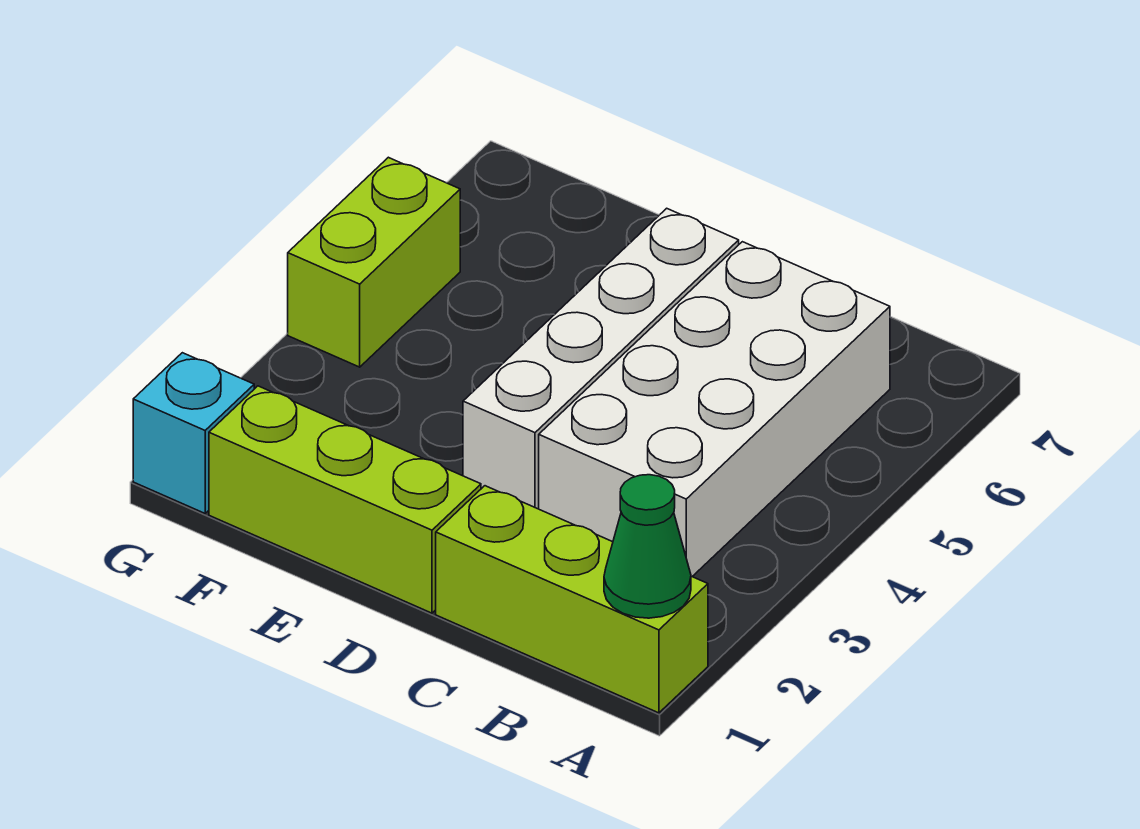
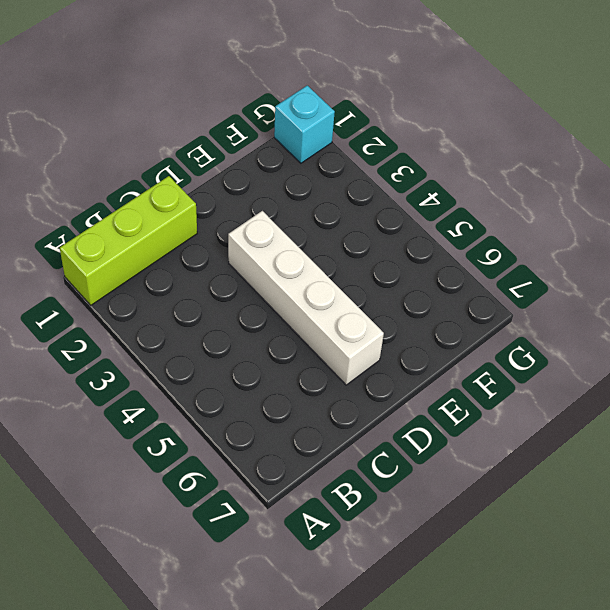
none -> white brick B3:C6 level 1
none -> lime brick D1:F1 level 1

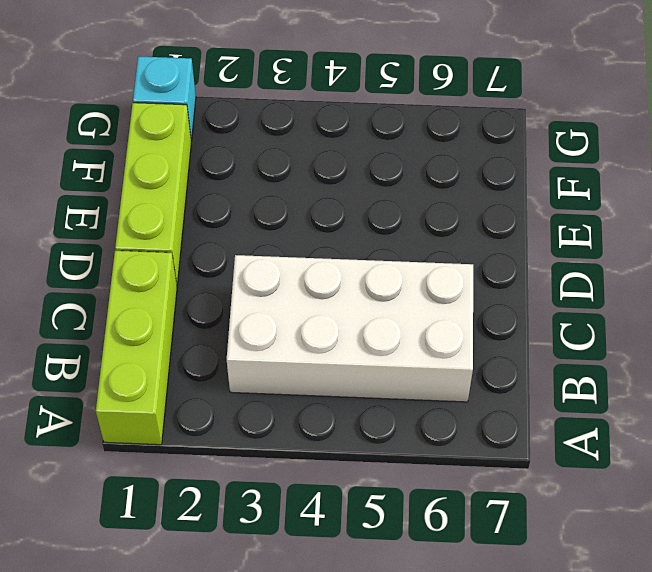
none -> white brick D3:D6 level 1
none -> lime brick G4:G5 level 1

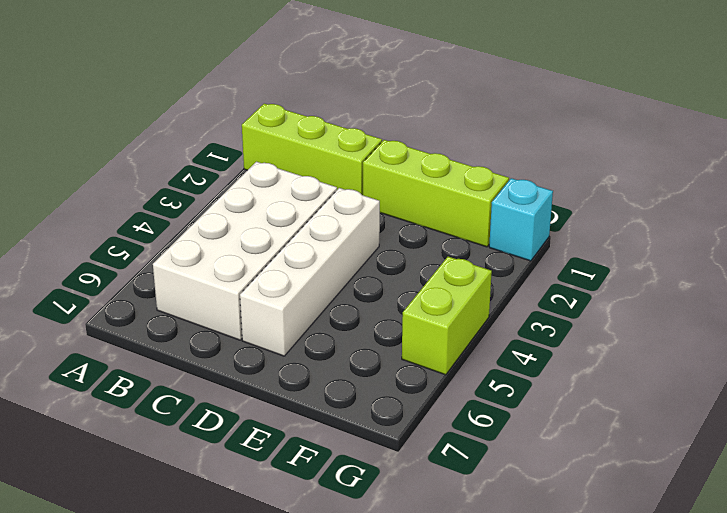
none -> green cone A1 level 2

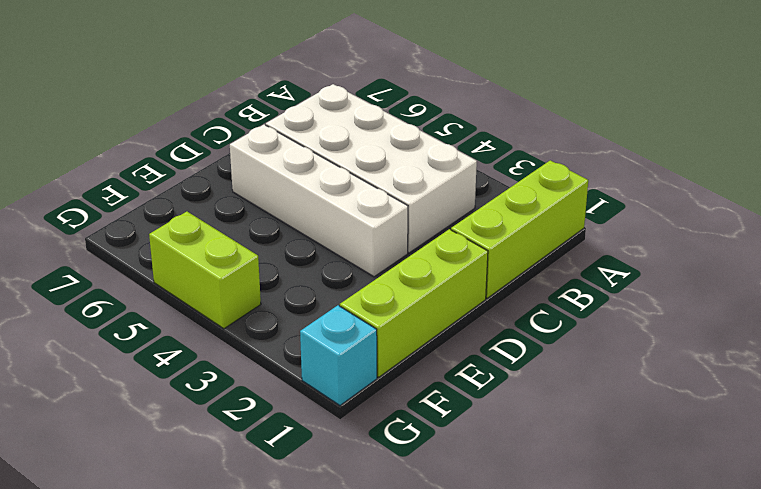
none -> green cone A1 level 2

